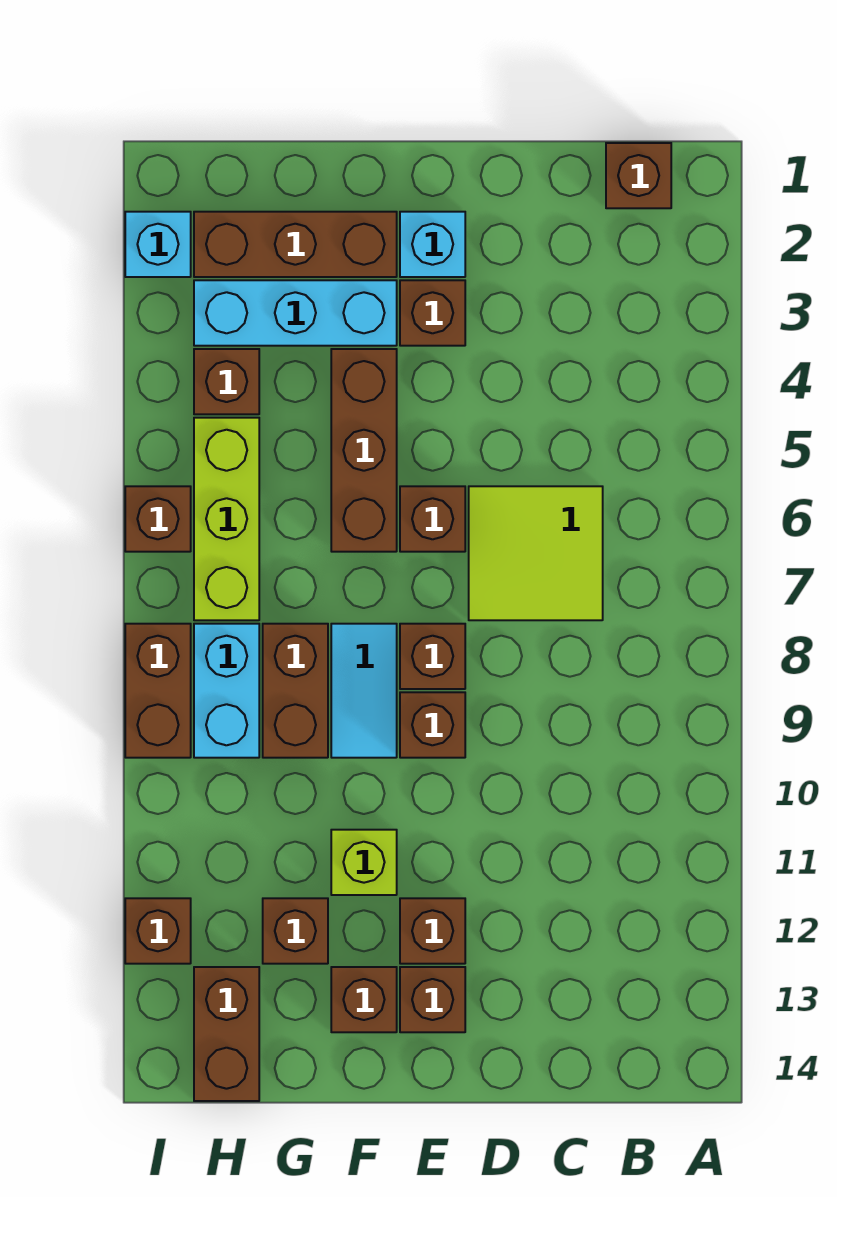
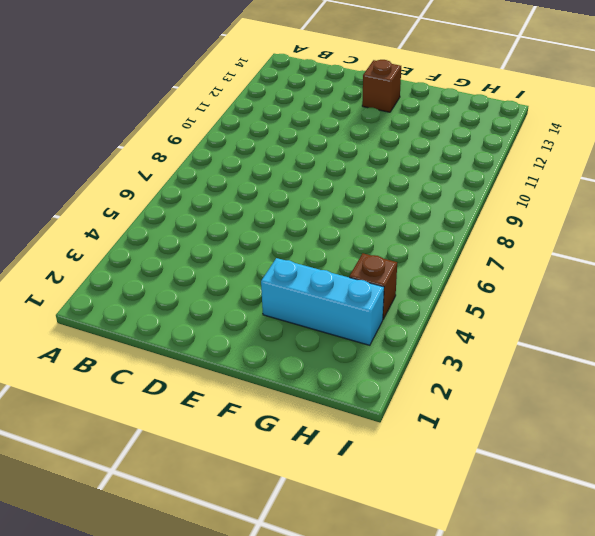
none -> brown brick B1 level 1
none -> lime tile C6:D7 level 1
none -> cyan brick E2 level 1

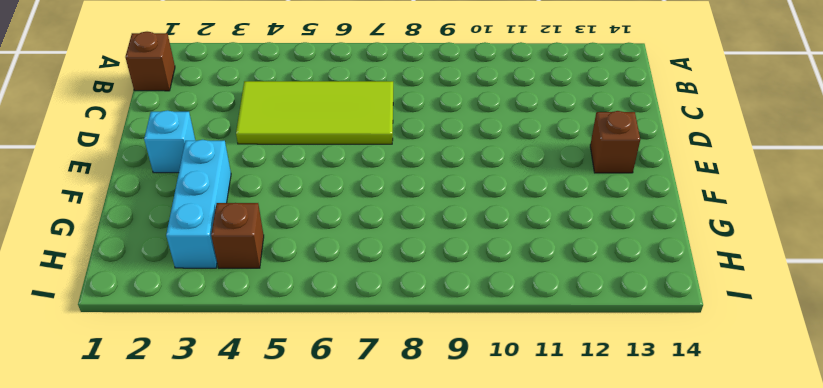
lime tile C4:D7 level 1 -> lime tile C6:D7 level 1
none -> brown brick E3 level 1
none -> brown brick E6 level 1
none -> brown brick E8 level 1

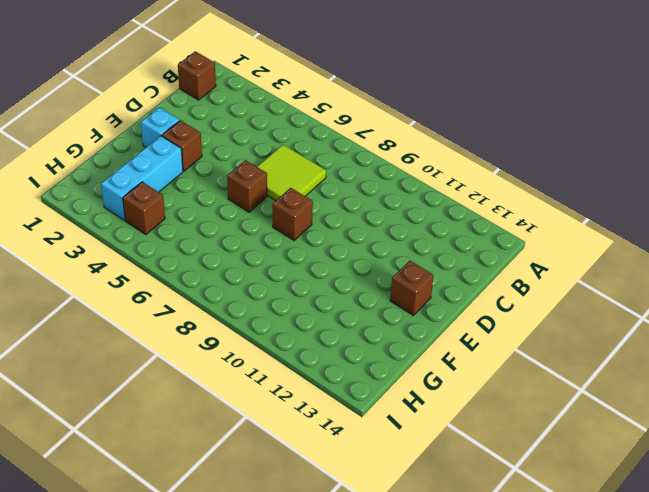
none -> brown brick E9 level 1
none -> brown brick E12 level 1
none -> brown brick F2:H2 level 1

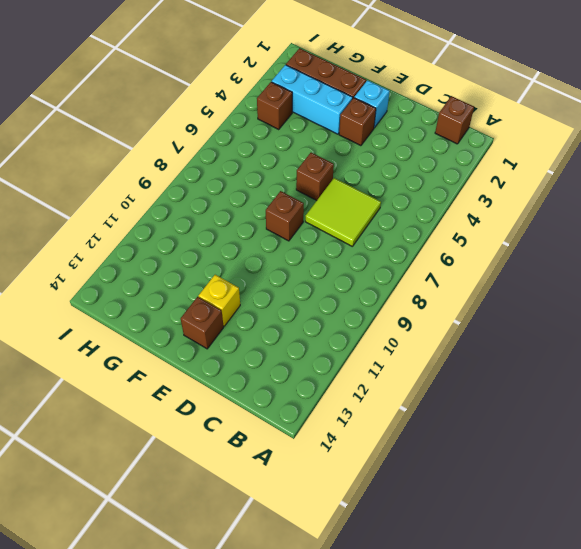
yellow brick E12 level 1 -> brown brick E12 level 1
none -> brown brick E9 level 1
none -> brown brick F4:F6 level 1
none -> cyan tile F8:F9 level 1

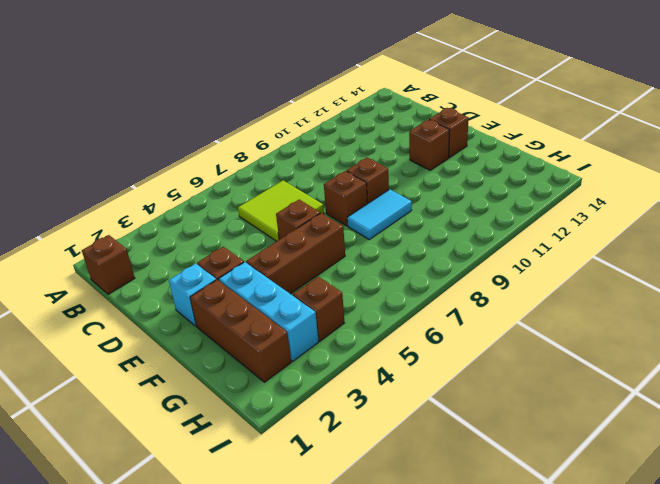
none -> lime brick F11 level 1
none -> brown brick F13 level 1
none -> brown brick G8:G9 level 1

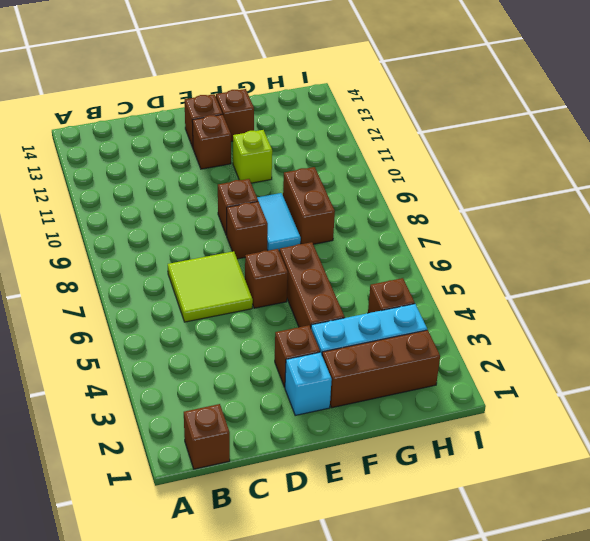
none -> brown brick G12 level 1
none -> lime brick H5:H7 level 1
none -> cyan brick H8:H9 level 1

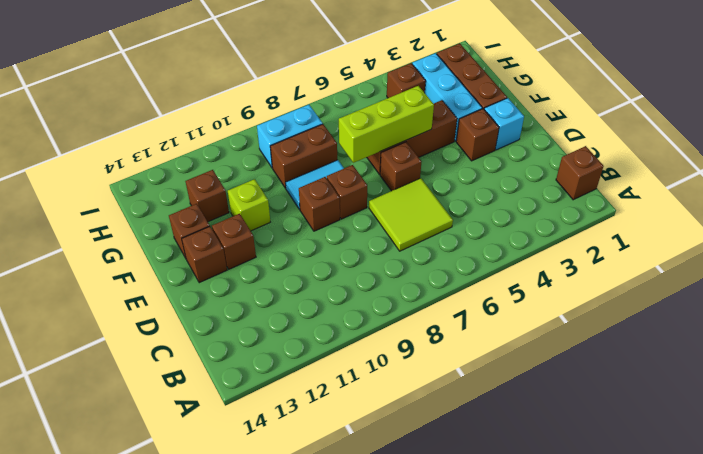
lime brick F5:F7 level 2 -> lime brick H5:H7 level 1
none -> brown brick H13:H14 level 1
none -> cyan brick I2 level 1
none -> brown brick I6 level 1

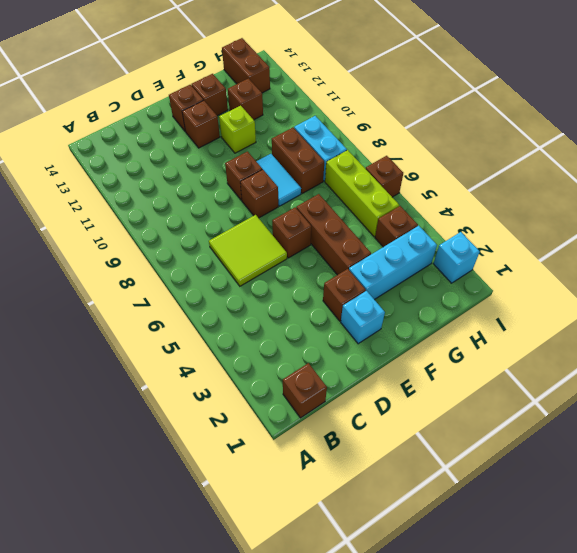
none -> brown brick F2:H2 level 1
none -> brown brick I8:I9 level 1
none -> brown brick I12 level 1

